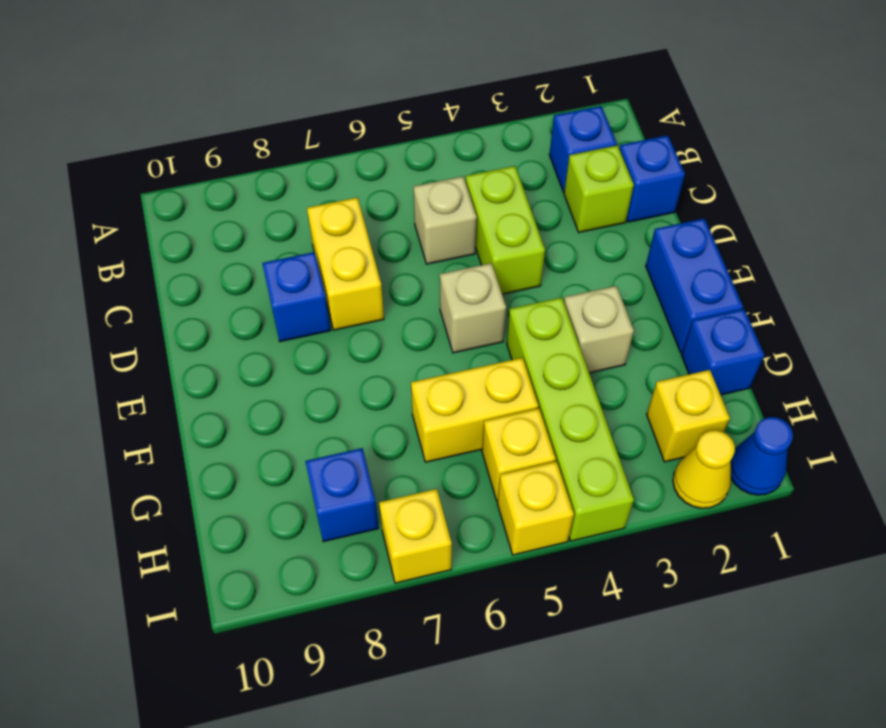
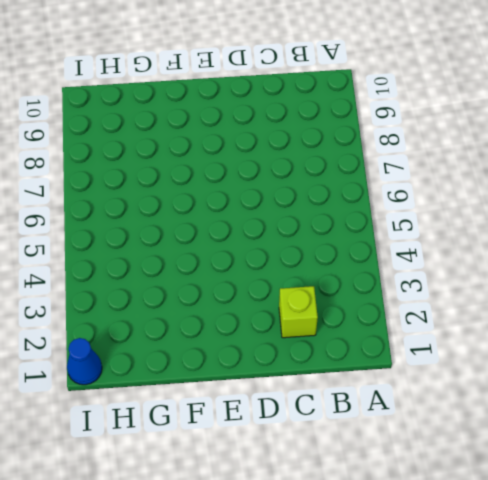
none -> blue brick B2 level 1
none -> blue brick C1 level 1
none -> lime brick C4:D4 level 1

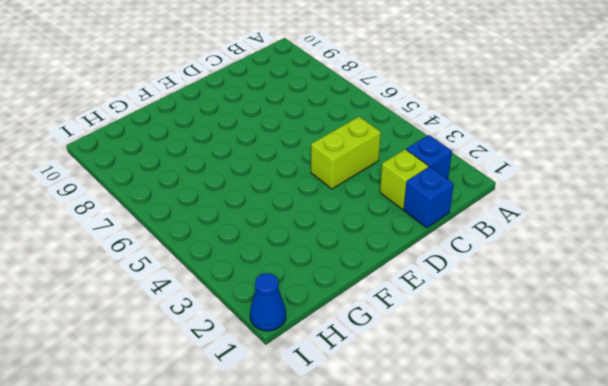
none -> tan brick C5 level 1
none -> yellow brick C7:D7 level 1
none -> blue brick D8 level 1

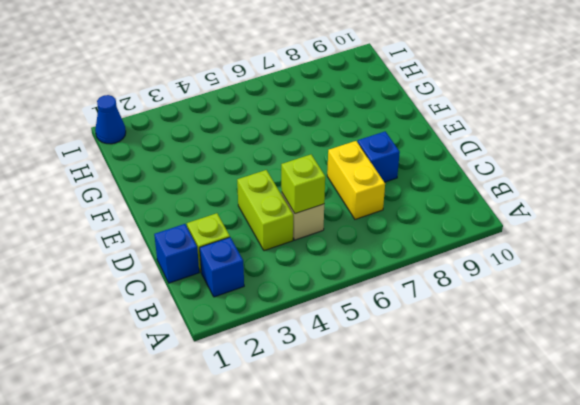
lime brick C5 level 2 -> none
none -> blue brick E1:F1 level 1
none -> tan brick E5 level 1
none -> tan brick F3 level 1

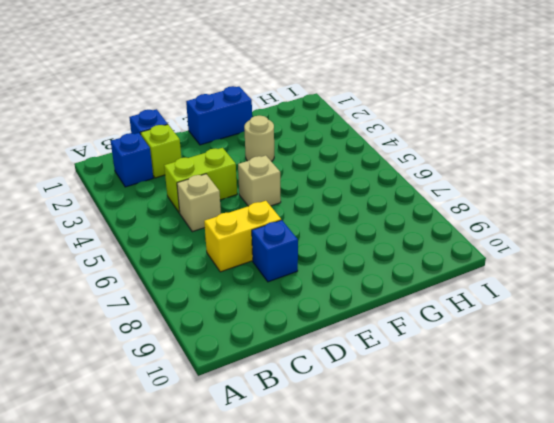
tan round brick F3 level 1 -> tan brick F3 level 1
none -> lime brick F4:I4 level 1
none -> blue brick G1 level 1
none -> yellow brick G5:G6 level 1

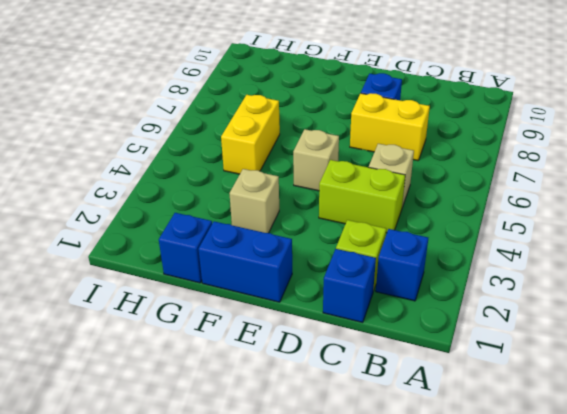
none -> lime brick F4:I4 level 1
none -> yellow brick H2 level 1
none -> yellow brick H5 level 1

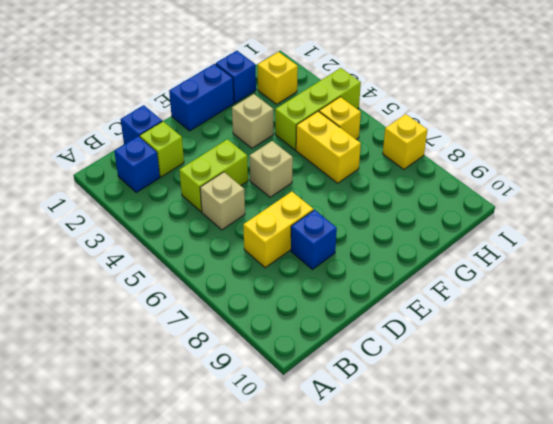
lime brick G4:I4 level 1 -> lime brick F4:I4 level 1
none -> blue brick H8 level 1
none -> blue cone I1 level 1
none -> yellow cone I2 level 1

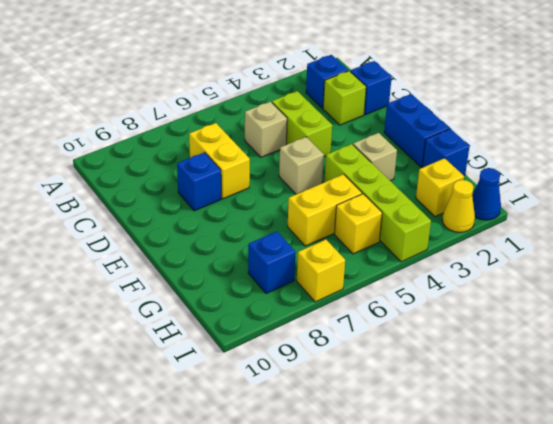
none -> yellow brick I5 level 1

